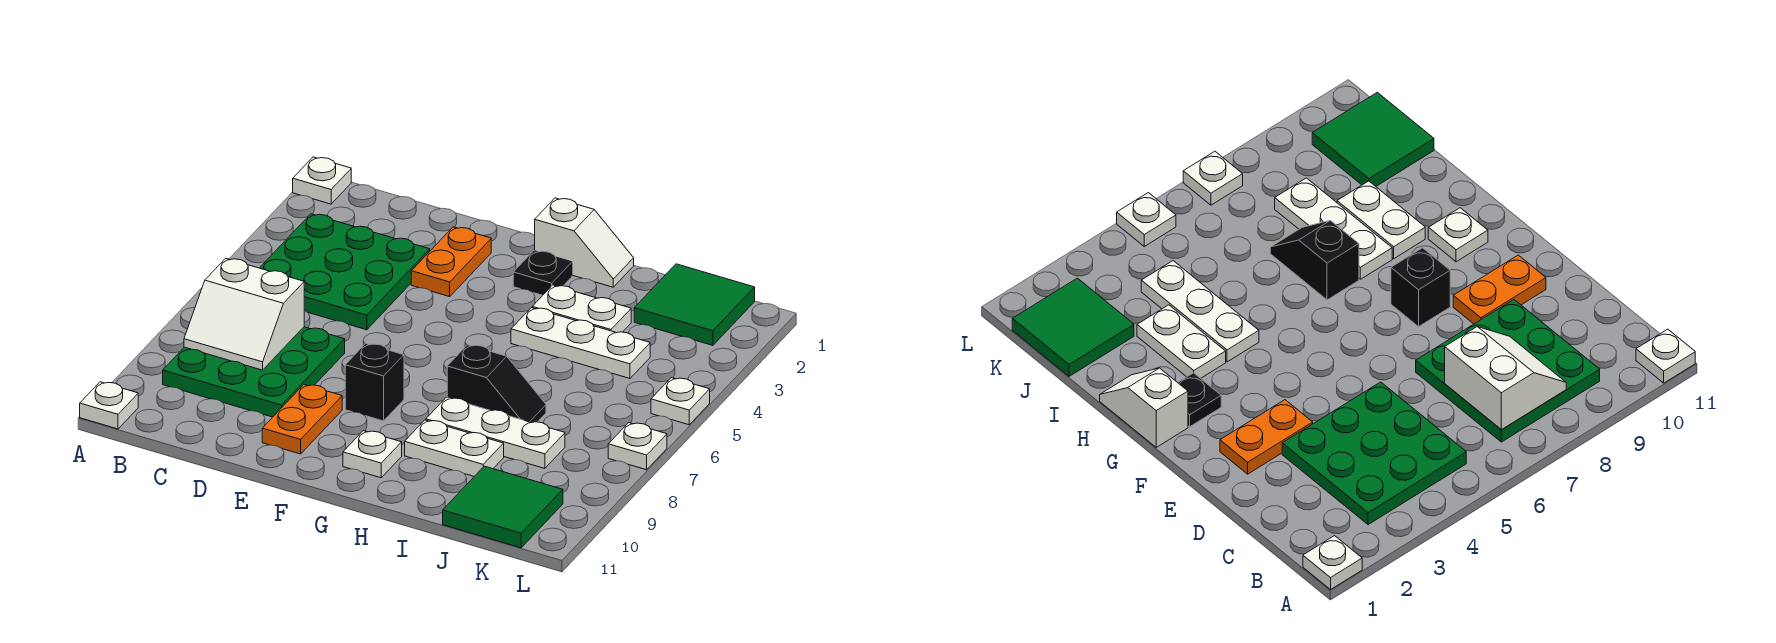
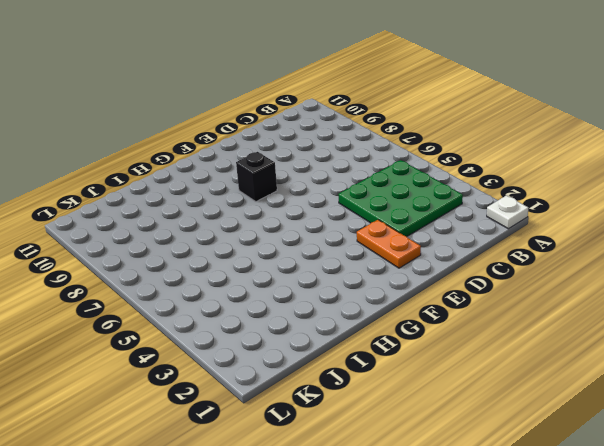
none -> white plate A11 level 1
none -> green plate B7:D9 level 1
none -> orange plate E9:E10 level 1

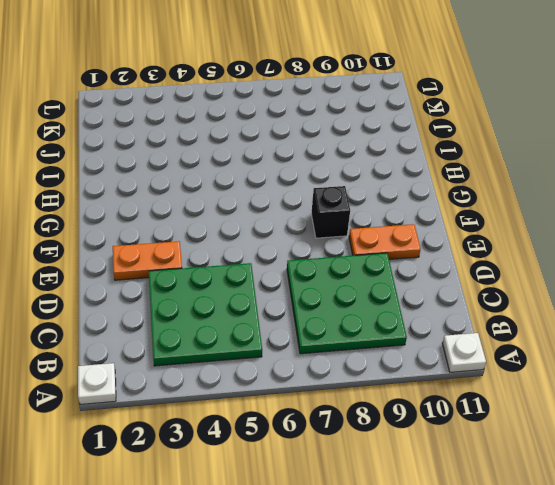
none -> white slope G1:H1 level 1 top G
none -> black plate G2 level 1
none -> white plate G10 level 1

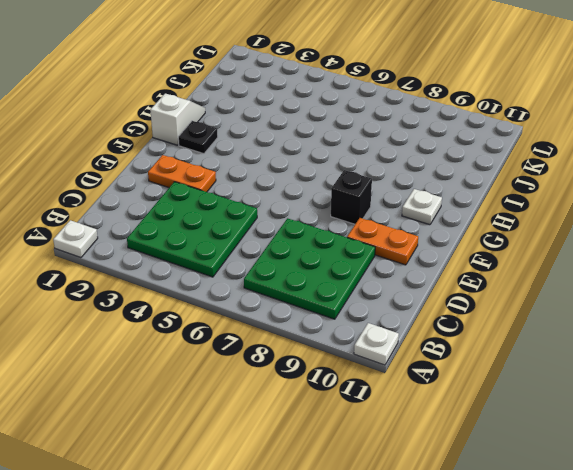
none -> white plate H3:I3 level 1
none -> white plate H4:J4 level 1
none -> black slope H7:I7 level 1 top H

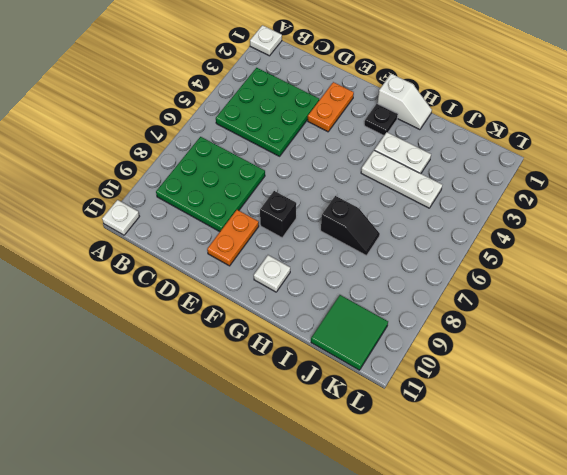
none -> white plate H8:J8 level 1
none -> white plate H9:I9 level 1
none -> green tile J1:K2 level 1

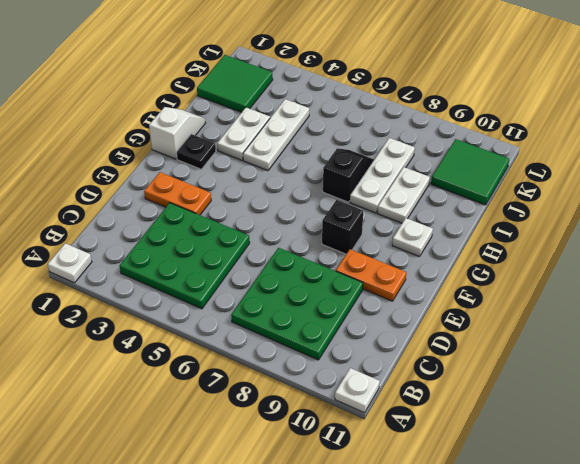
none -> white plate L5 level 1
none -> white plate L7 level 1
none -> white slope B7:C8 level 2 top 7

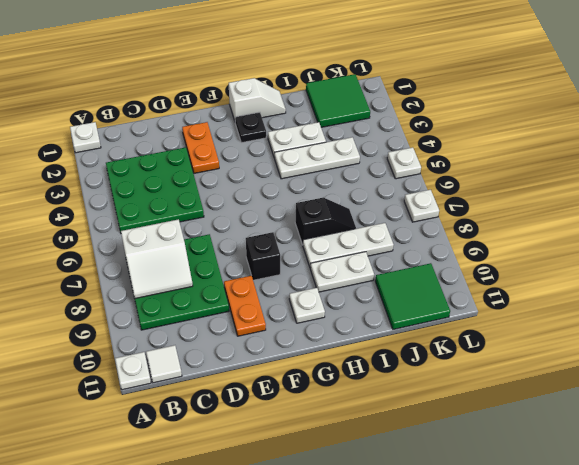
white tile B11 level 1 -> none

